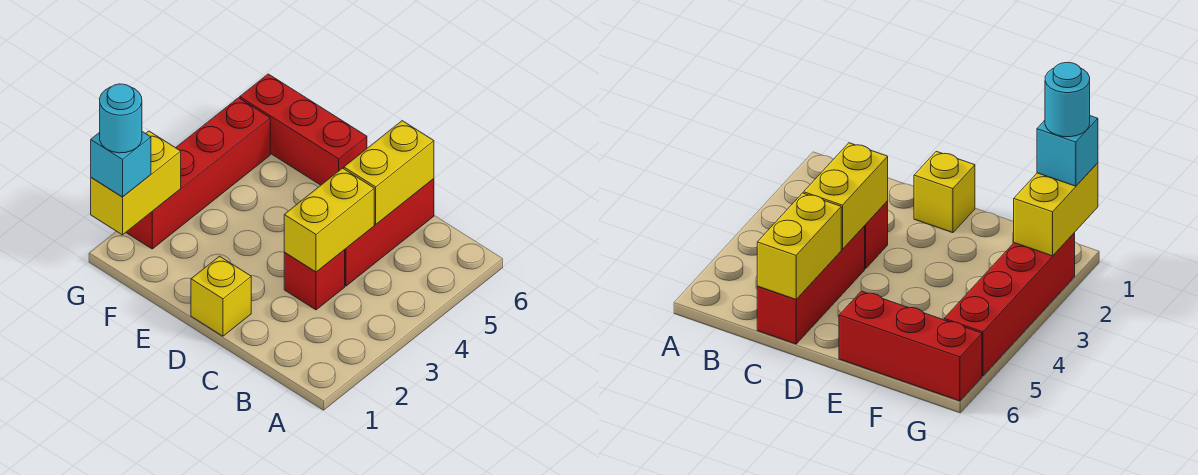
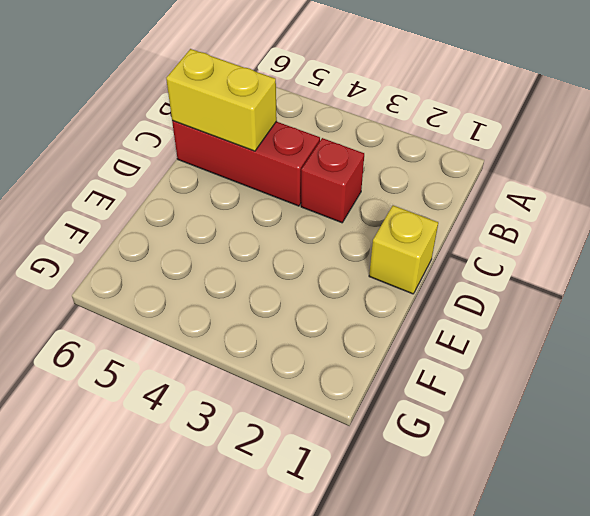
none -> red brick E6:G6 level 1
none -> red brick G2:G5 level 1

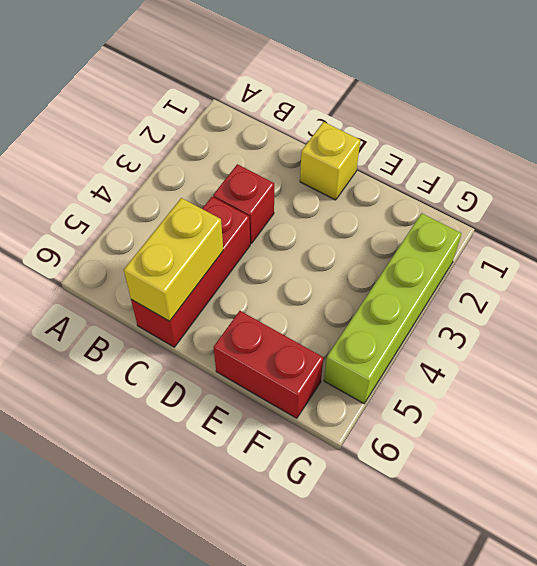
red brick E6:F6 level 1 -> red brick E6:G6 level 1
lime brick G2:G5 level 1 -> red brick G2:G5 level 1
none -> yellow brick C3:C4 level 2
none -> yellow brick G1:G2 level 2

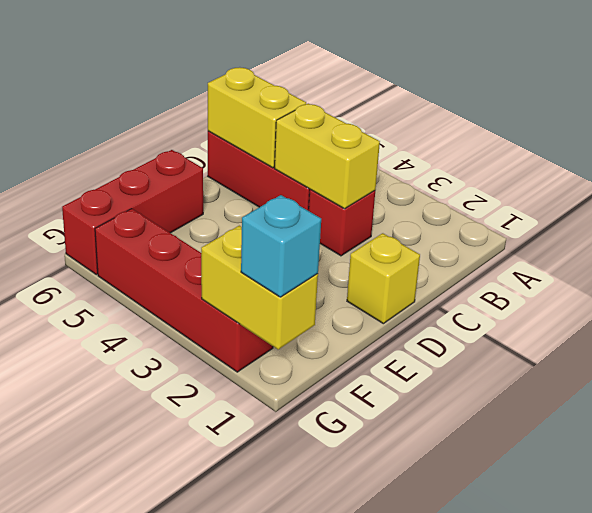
none -> cyan round brick G1 level 4

